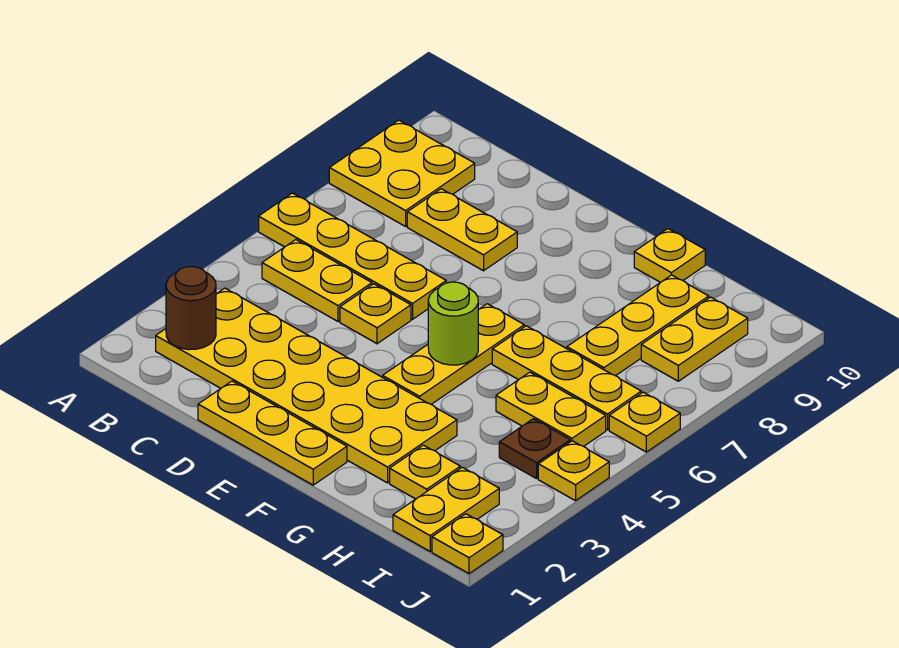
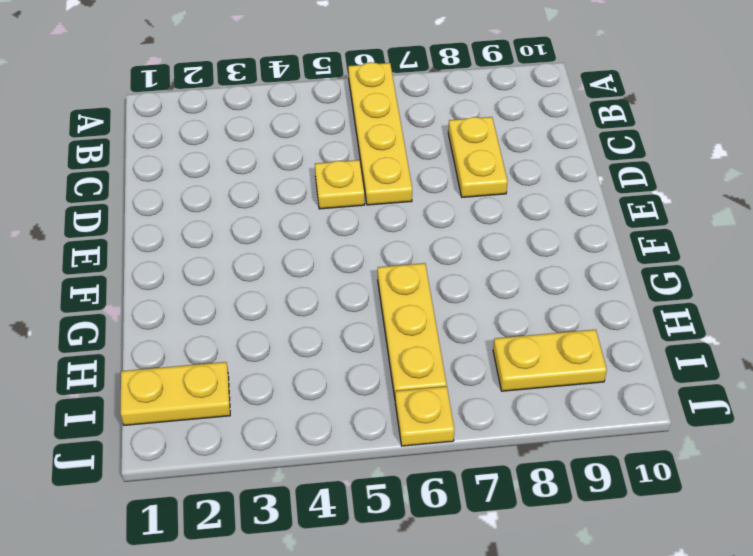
none -> yellow plate A8:B9 level 1
none -> yellow plate B2:G3 level 1
none -> yellow plate B5:C5 level 1

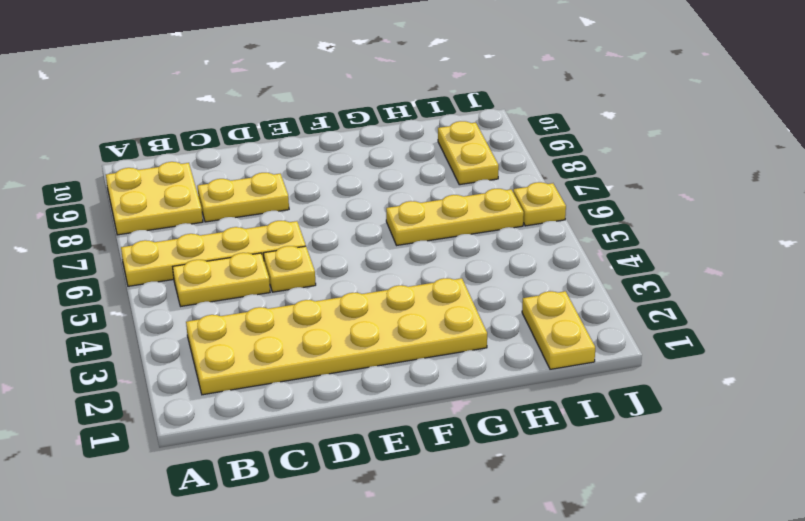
none -> yellow plate D1:F1 level 1
none -> yellow plate F4:F6 level 1
none -> yellow plate G10 level 1

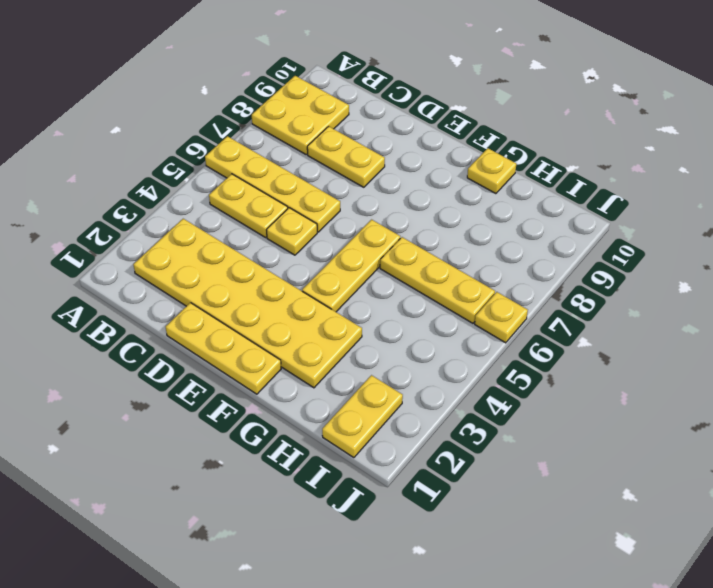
none -> yellow plate H2 level 1
none -> yellow plate H5:I5 level 1
none -> yellow plate H7:H9 level 1

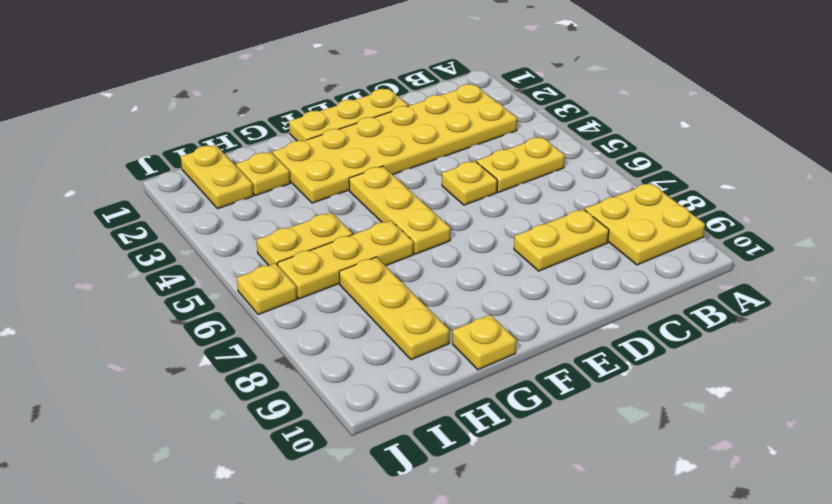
none -> yellow plate A6:D6 level 1
none -> brown plate I4 level 1
none -> yellow plate I8:I9 level 1

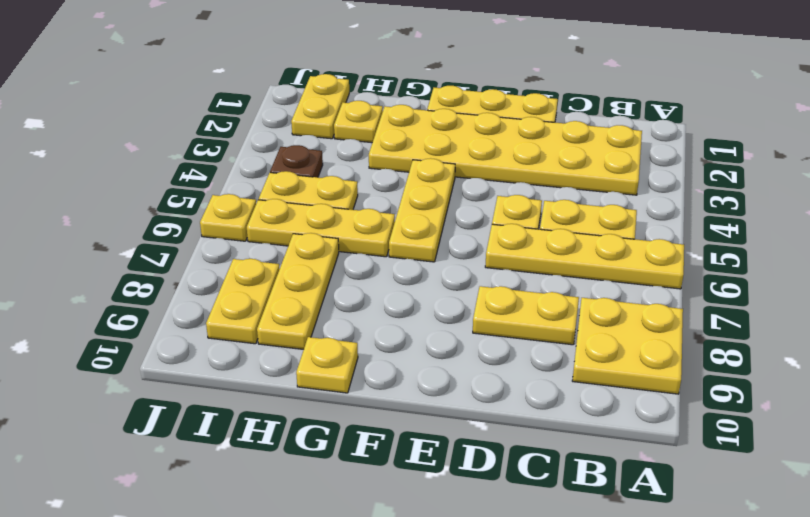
none -> yellow plate J1 level 1
none -> yellow plate J4 level 1
none -> brown round brick B2 level 2

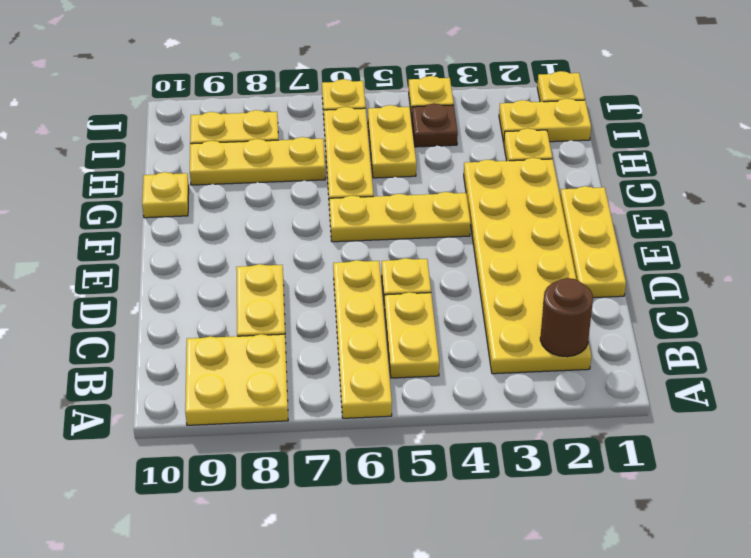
none -> lime round brick F5 level 2

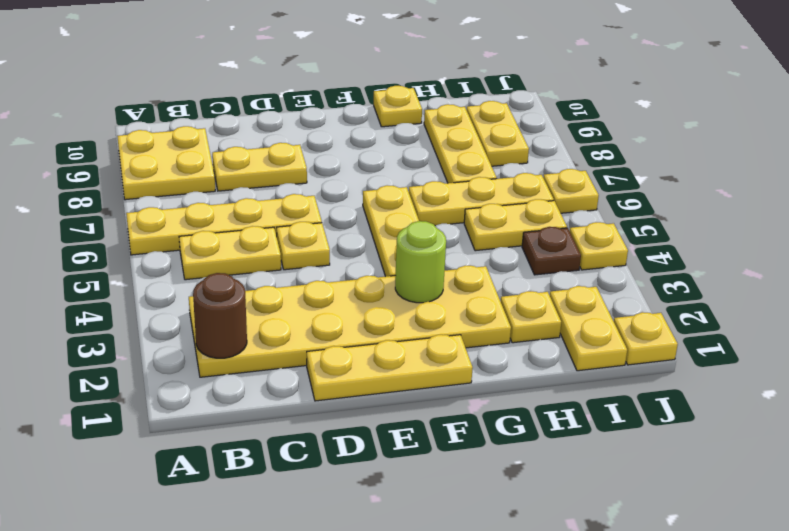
lime round brick F3 level 2 -> lime round brick F5 level 2

